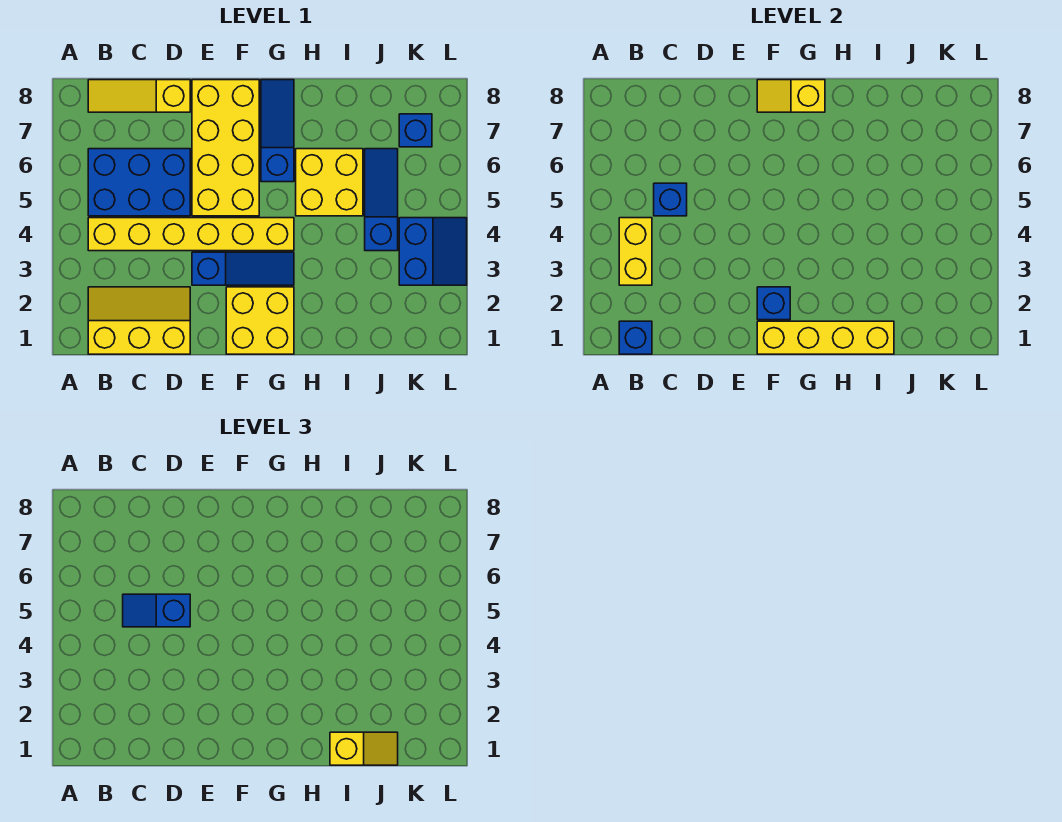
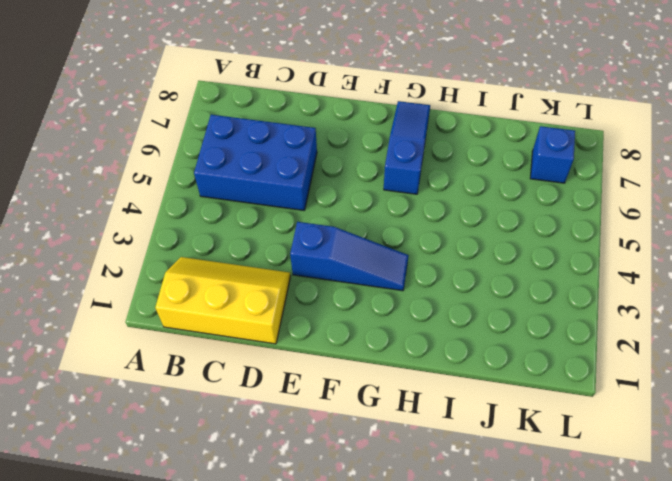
none -> yellow brick B4:G4 level 1
none -> yellow slope B8:D8 level 1 top D
none -> yellow brick E5:F8 level 1

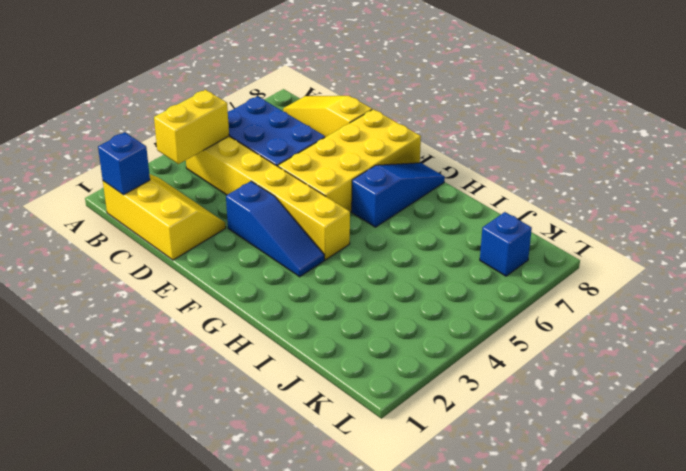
none -> yellow brick F1:G2 level 1
none -> yellow brick H5:I6 level 1
none -> blue slope J4:J6 level 1 top 4

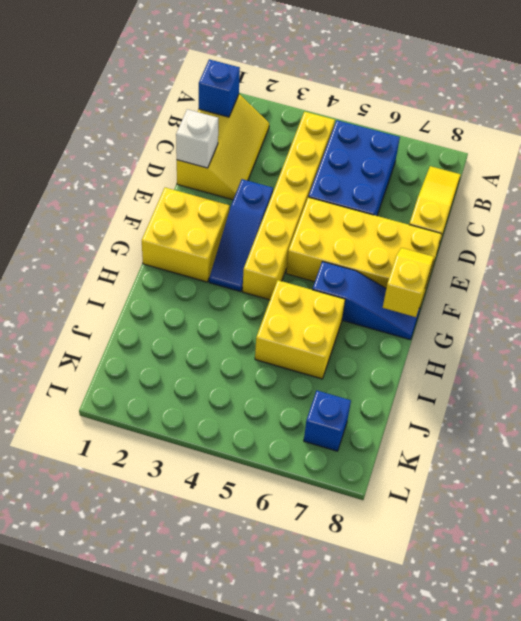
white brick D1 level 2 -> none
none -> blue slope J4:J6 level 1 top 4
none -> blue slope K3:L4 level 1 top K
none -> yellow brick B3:B4 level 2

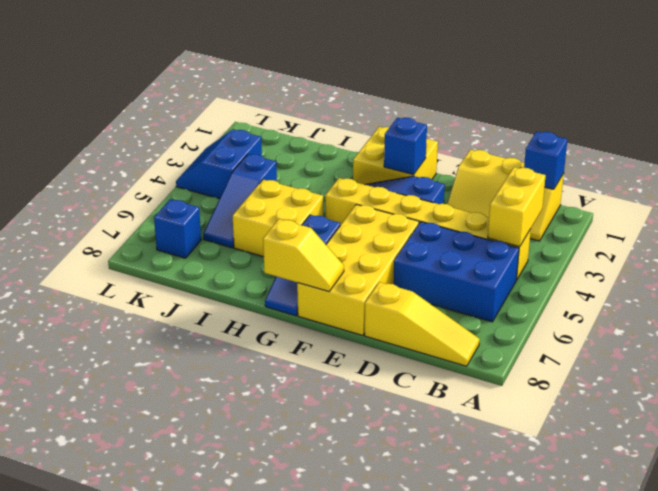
none -> blue brick C5 level 2
none -> yellow brick F1:I1 level 2
none -> blue slope C5:D5 level 3 top D

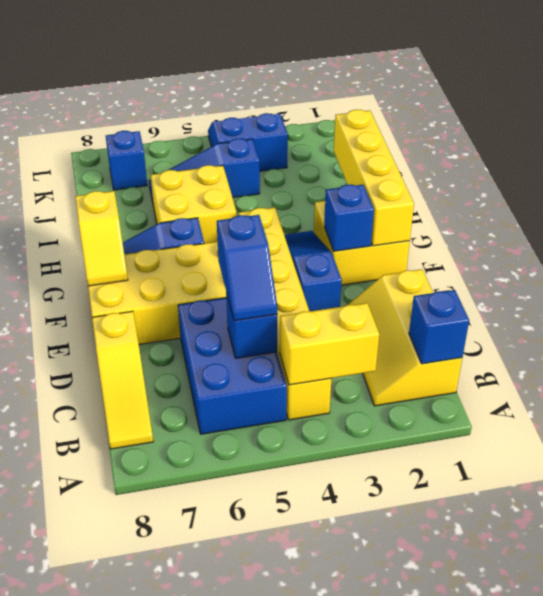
none -> yellow slope I1:J1 level 3 top I

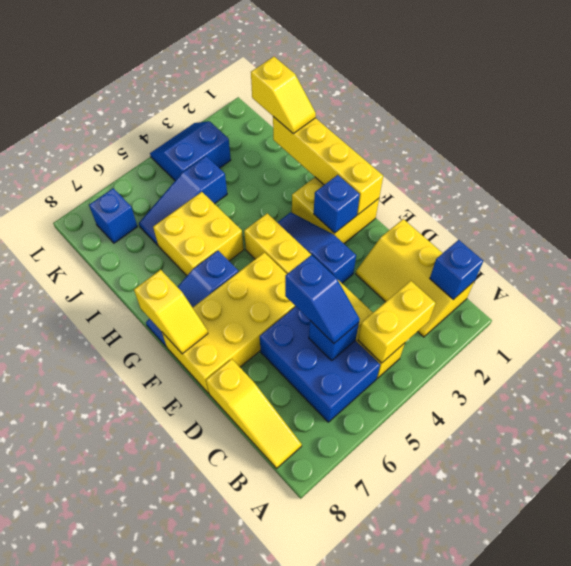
yellow slope I1:J1 level 3 top J -> yellow slope I1:J1 level 3 top I

